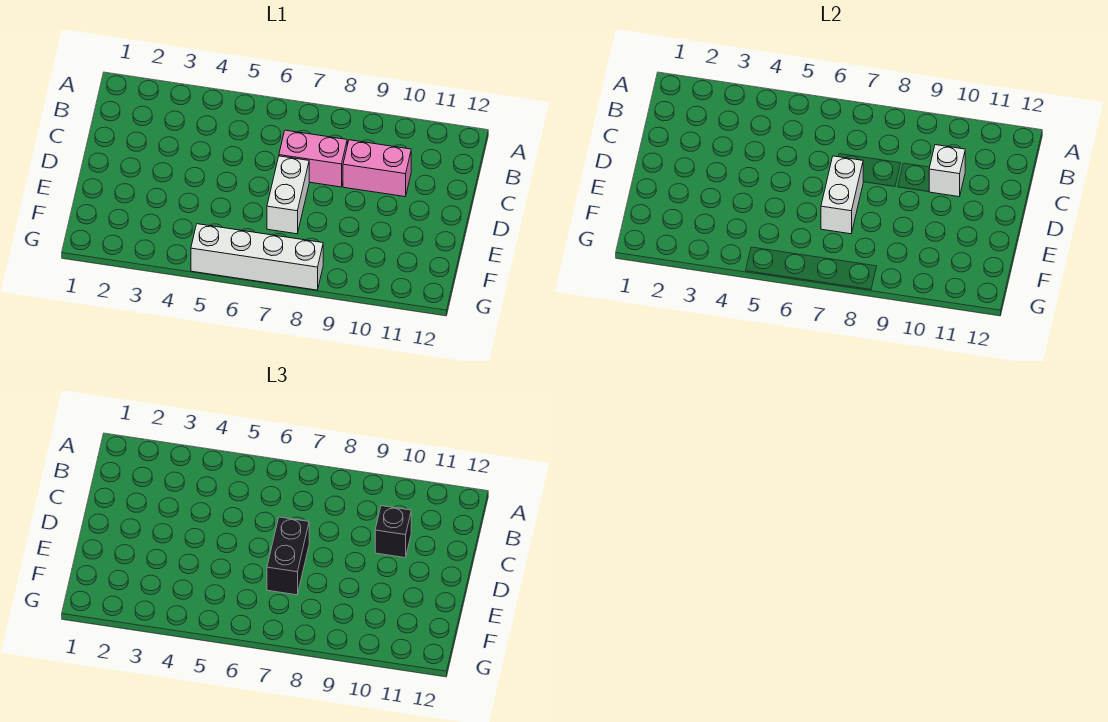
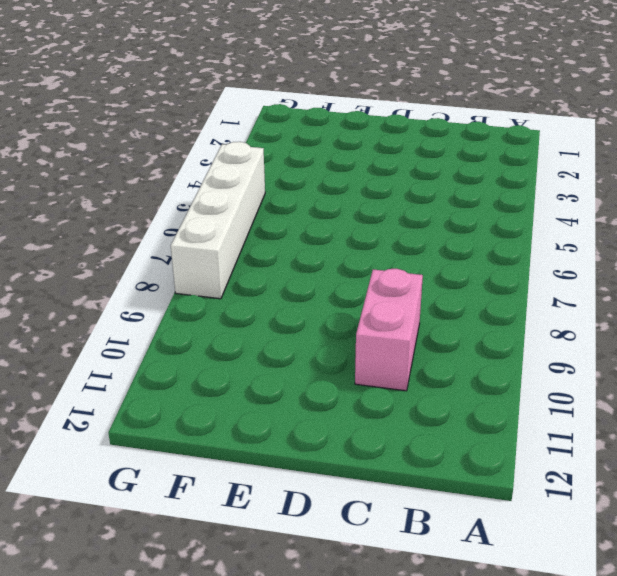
none -> pink brick C7:C8 level 1
none -> white brick D7:E7 level 1

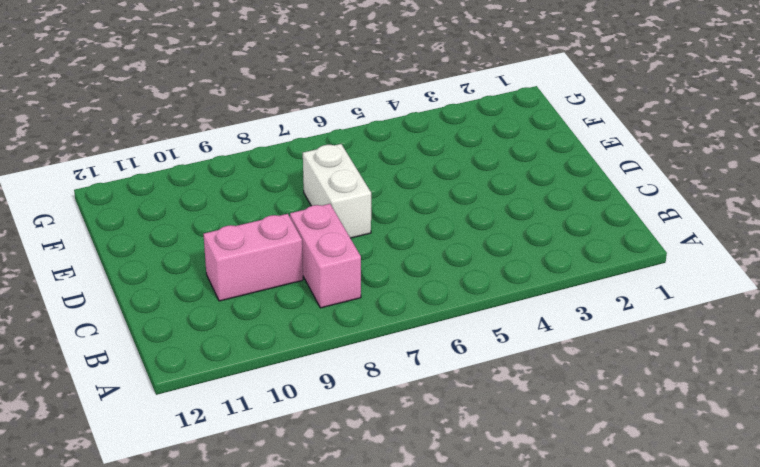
pink brick B8:C8 level 1 -> pink brick C7:C8 level 1
none -> white brick G5:G8 level 1
none -> white brick C10 level 2

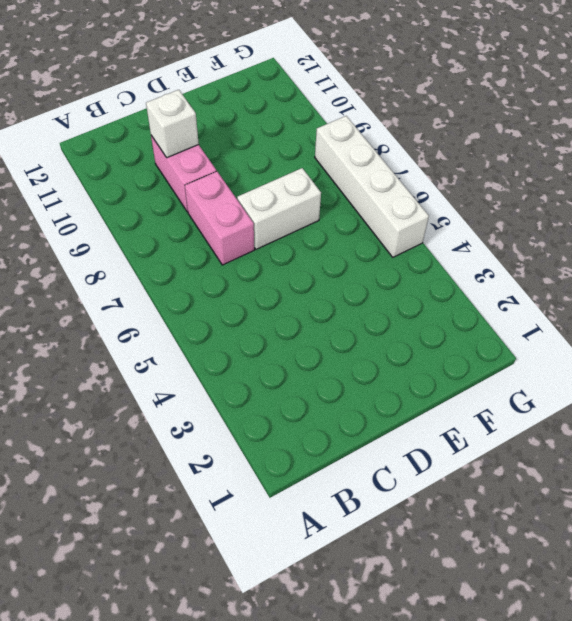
none -> white brick D7:E7 level 2
none -> black brick C10 level 3

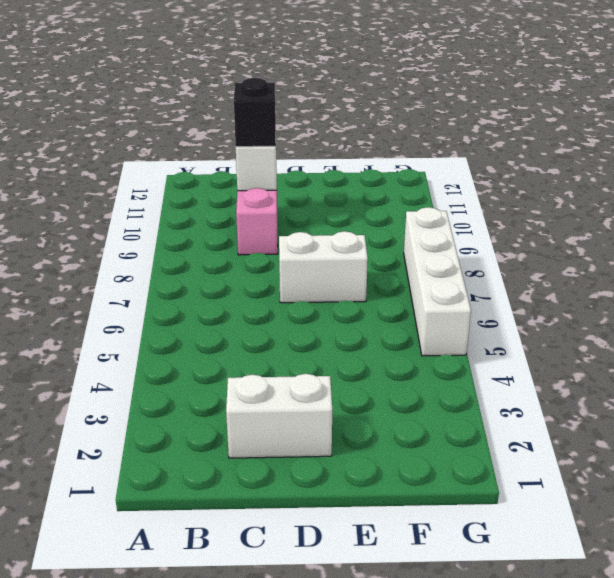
white brick C2:D2 level 1 -> white brick D7:E7 level 2
none -> pink brick C7:C8 level 1
none -> black brick D7:E7 level 3

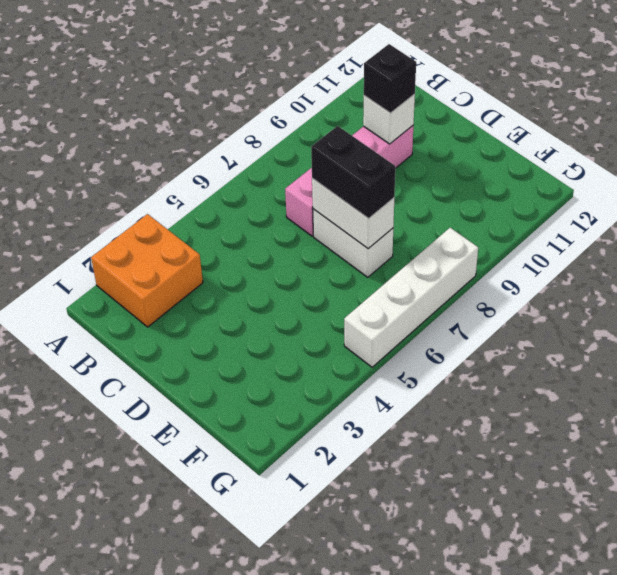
orange brick A2:B3 level 1 -> none

